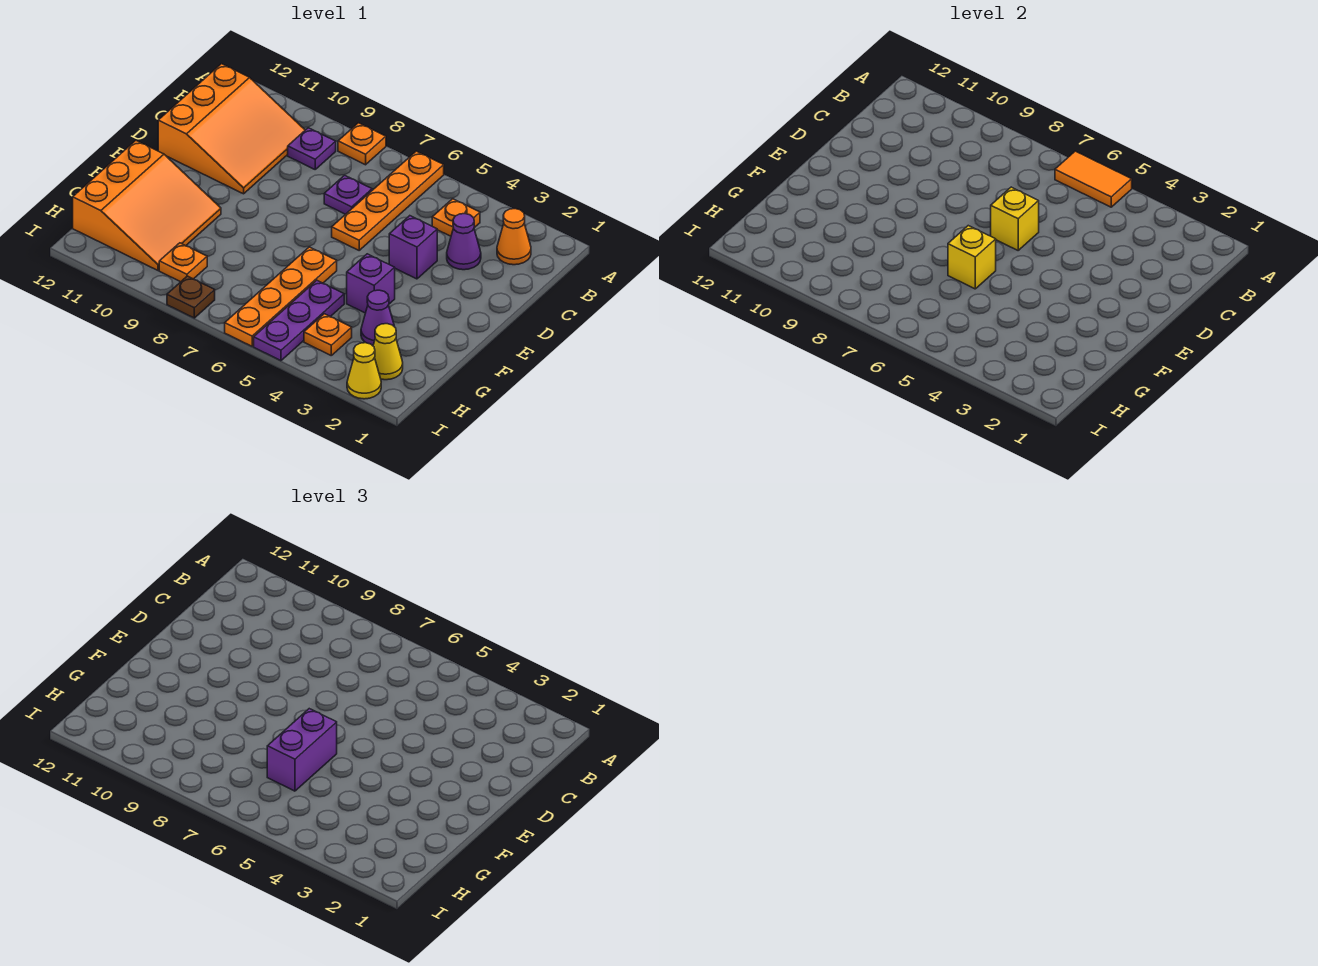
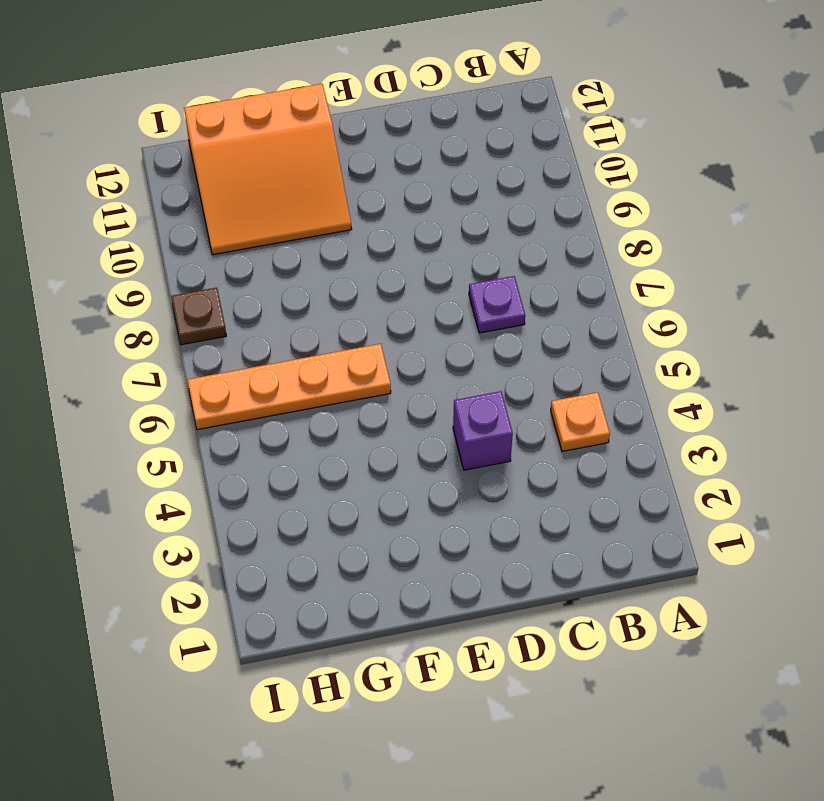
none -> orange plate A6:D6 level 1
none -> orange plate A8 level 1
none -> orange cone B2 level 1

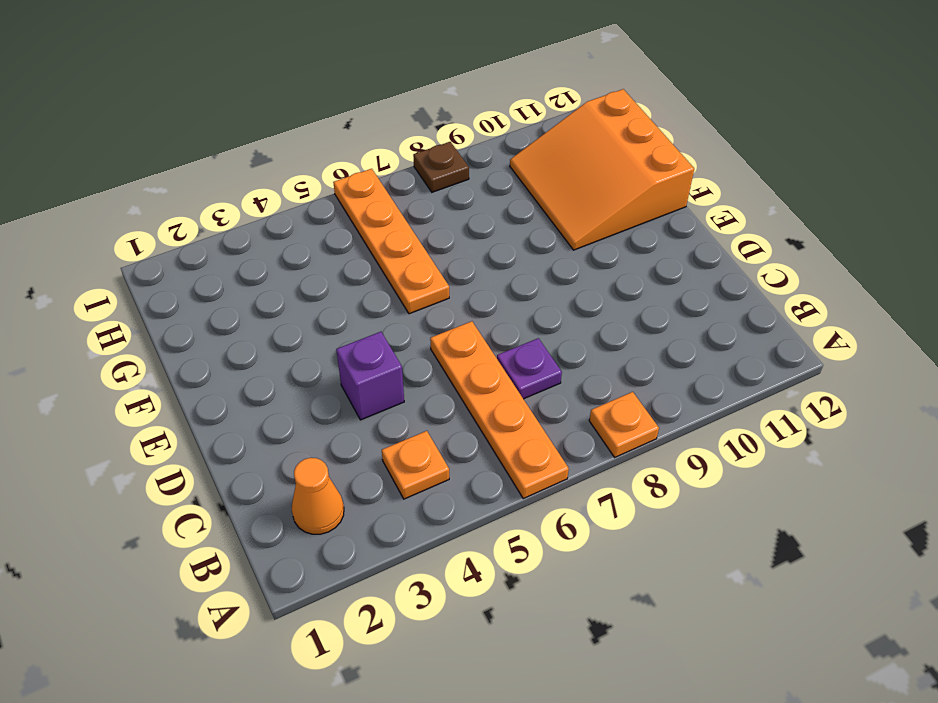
none -> purple plate B9 level 1
none -> orange slope B10:D12 level 1 top 12
none -> purple cone C3 level 1

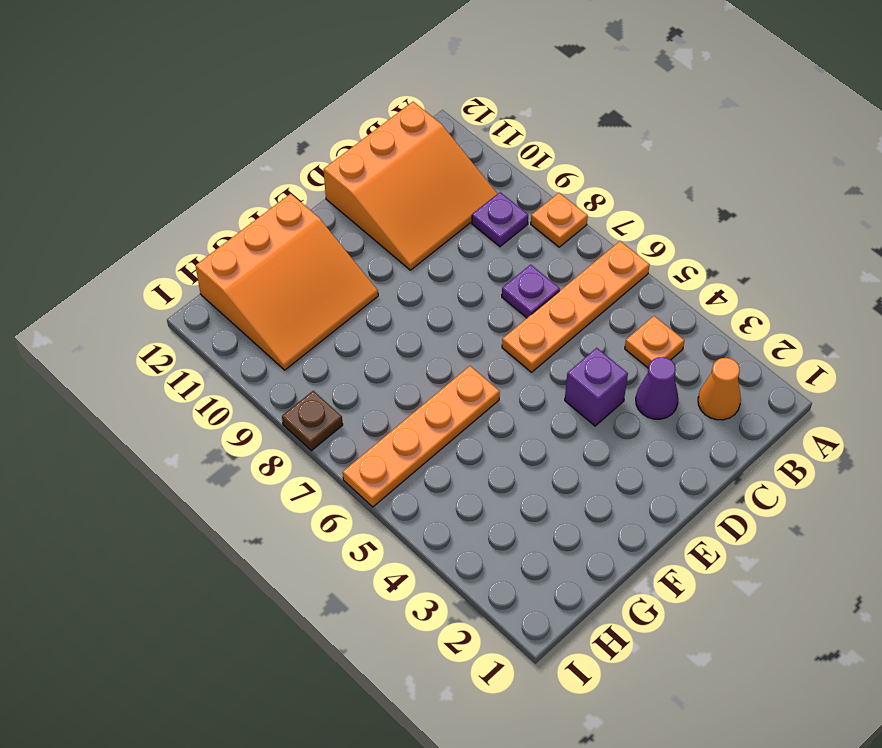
none -> purple brick F4 level 1
none -> purple cone G3 level 1
none -> purple plate G5:I5 level 1

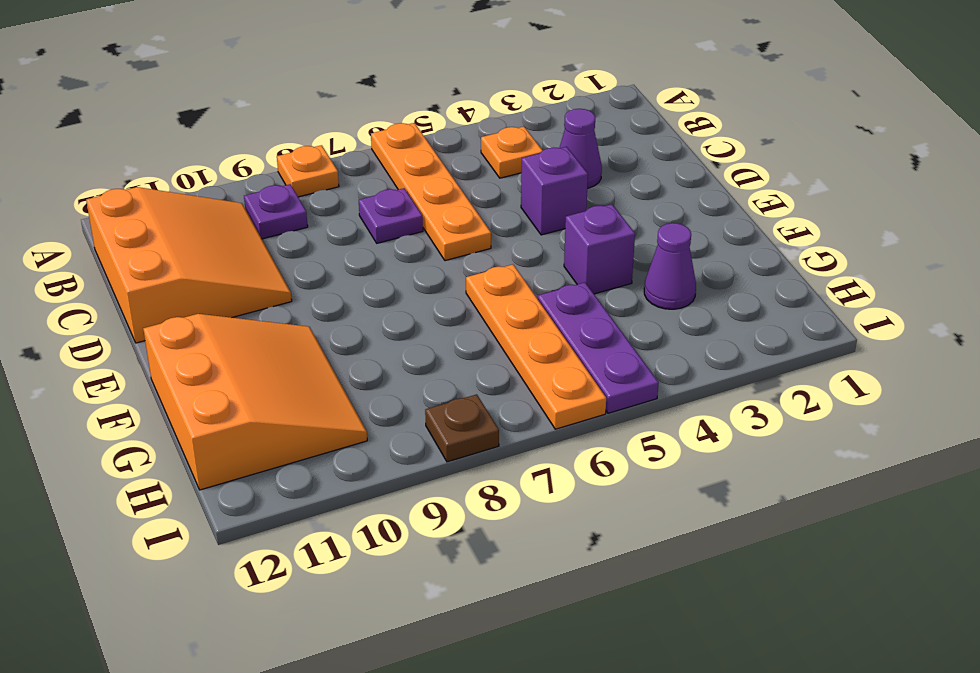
none -> orange cone B2 level 1
none -> yellow cone H2 level 1
none -> orange plate H4 level 1

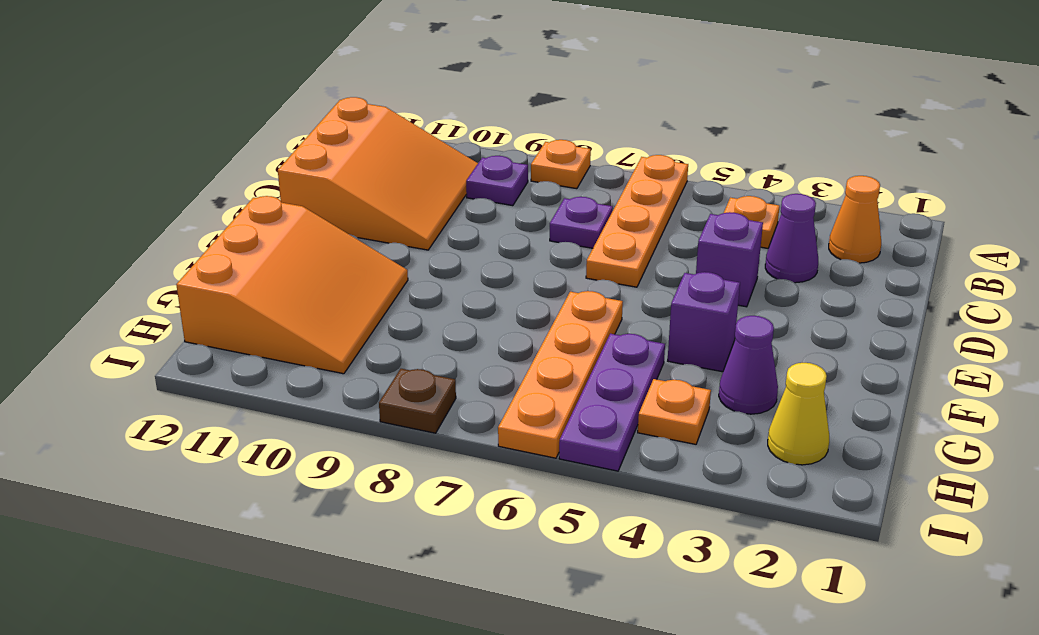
none -> orange plate H9 level 1
none -> yellow cone I2 level 1
none -> orange tile A5:A6 level 2

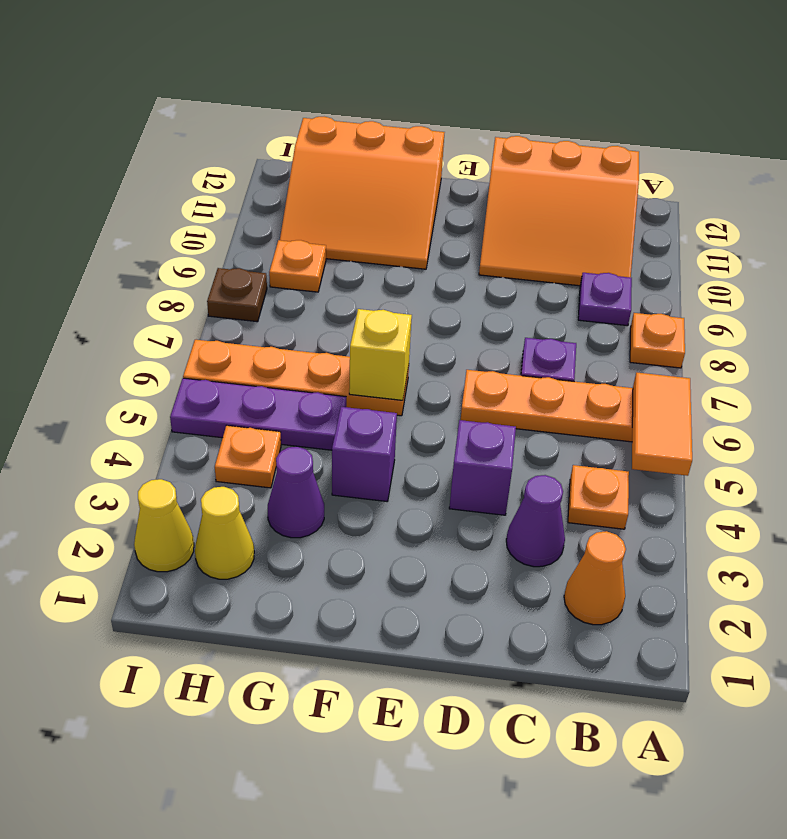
none -> yellow brick D6 level 2
none -> purple brick F6:G6 level 3

